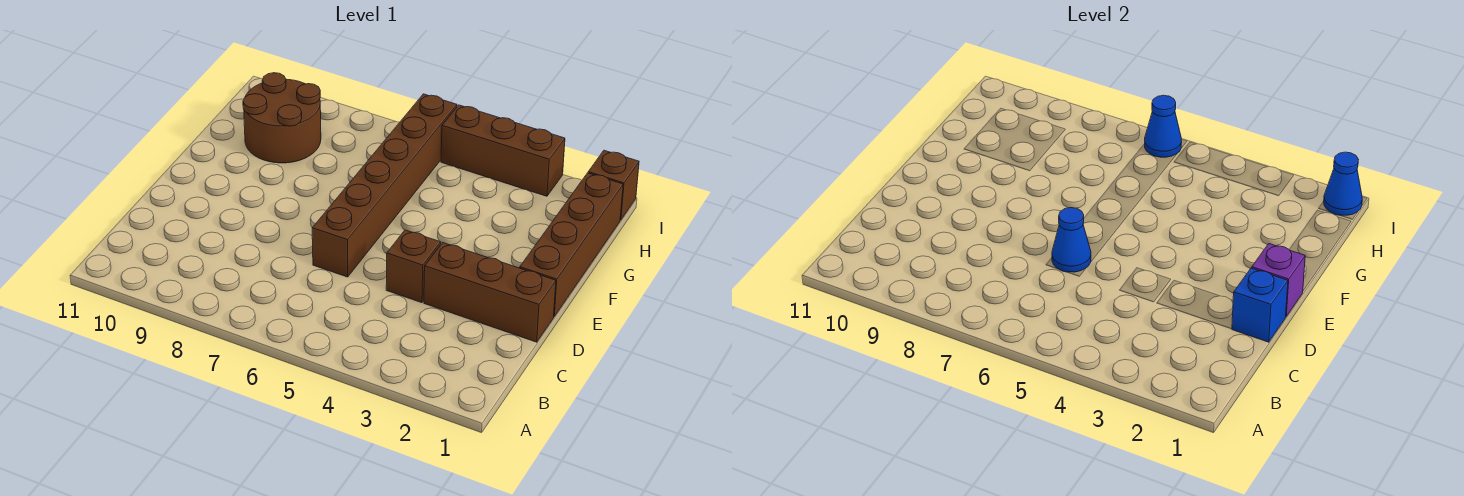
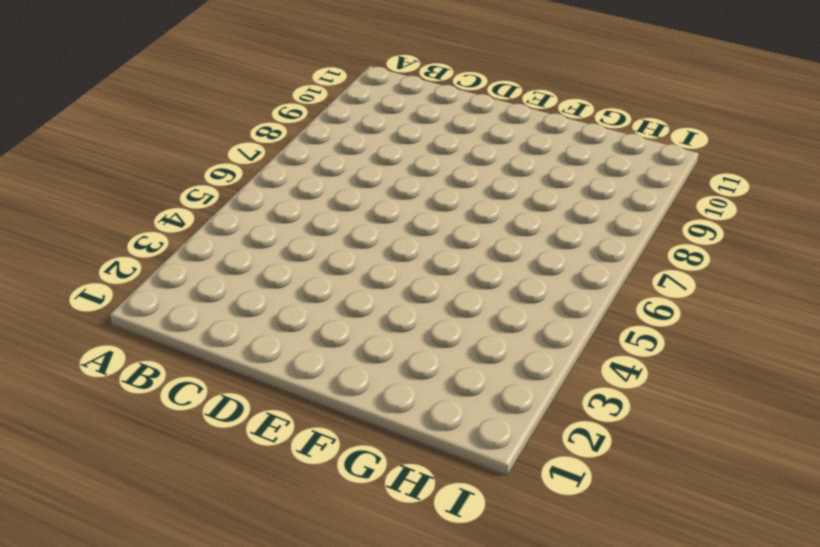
none -> brown brick D1:D3 level 1
none -> brown brick D4 level 1
none -> brown brick D6:I6 level 1

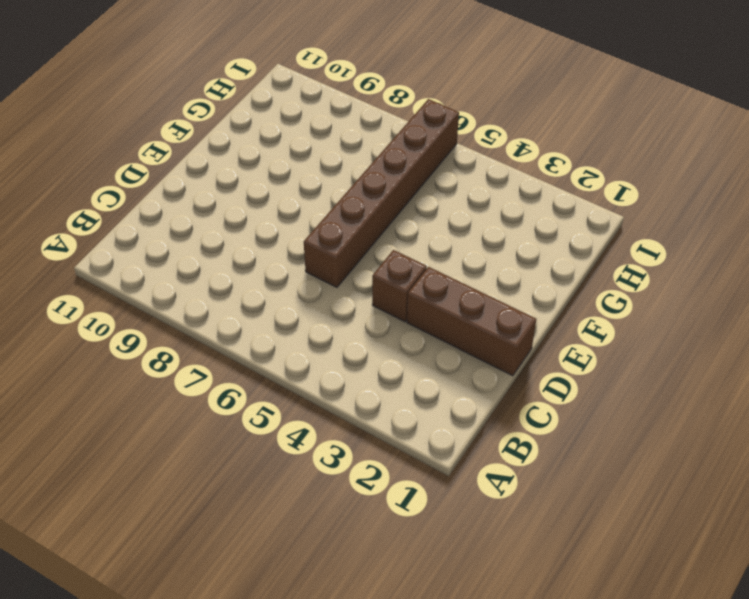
none -> brown brick E1:H1 level 1
none -> brown round brick G9:H10 level 1
none -> brown brick I1 level 1

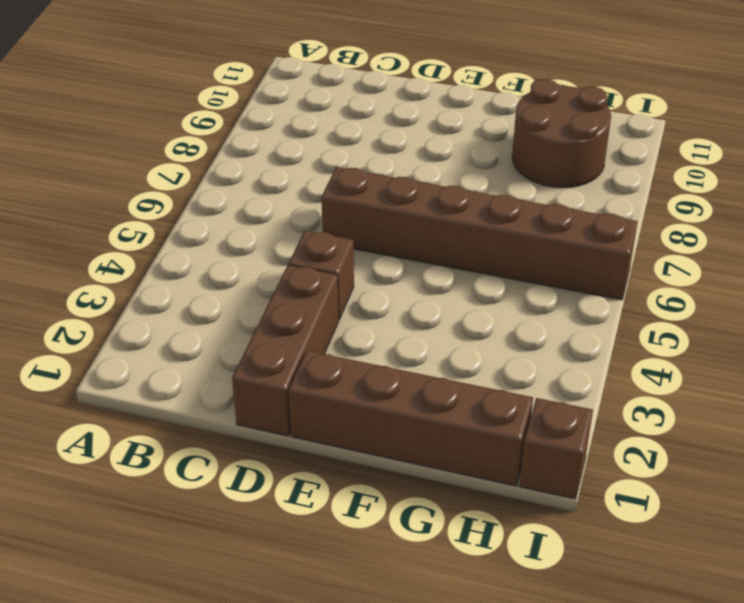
none -> brown brick I3:I5 level 1
none -> blue brick D1 level 2
none -> blue cone D6 level 2

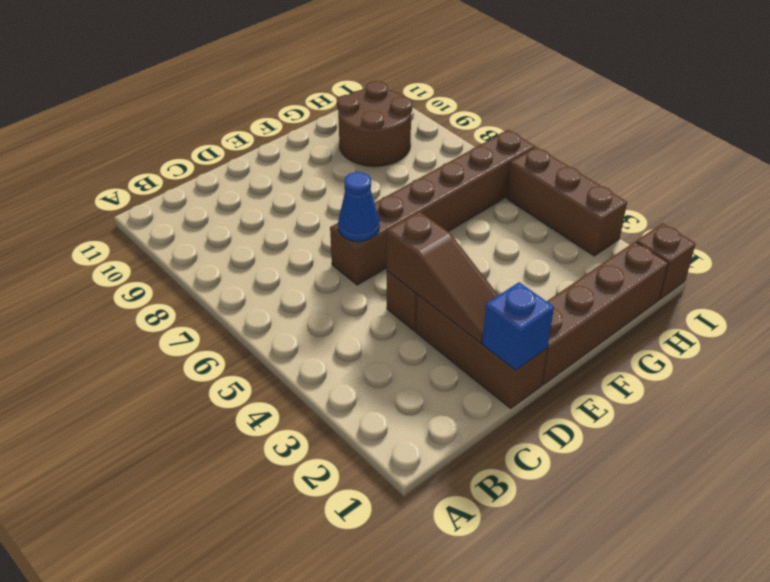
brown slope D2:D4 level 2 top 4 -> none
none -> purple brick E1 level 2
none -> blue cone I1 level 2
none -> blue cone I6 level 2

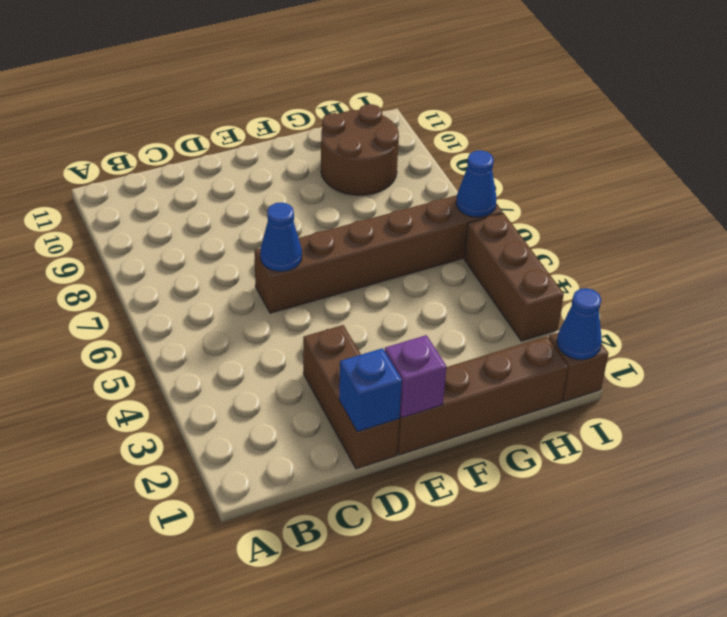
none -> brown brick D4 level 1

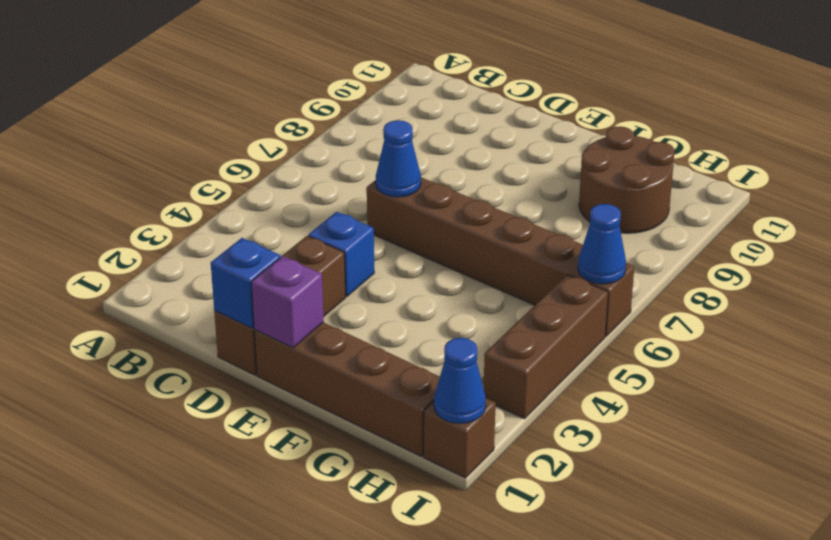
blue brick D4 level 1 -> brown brick D4 level 1

